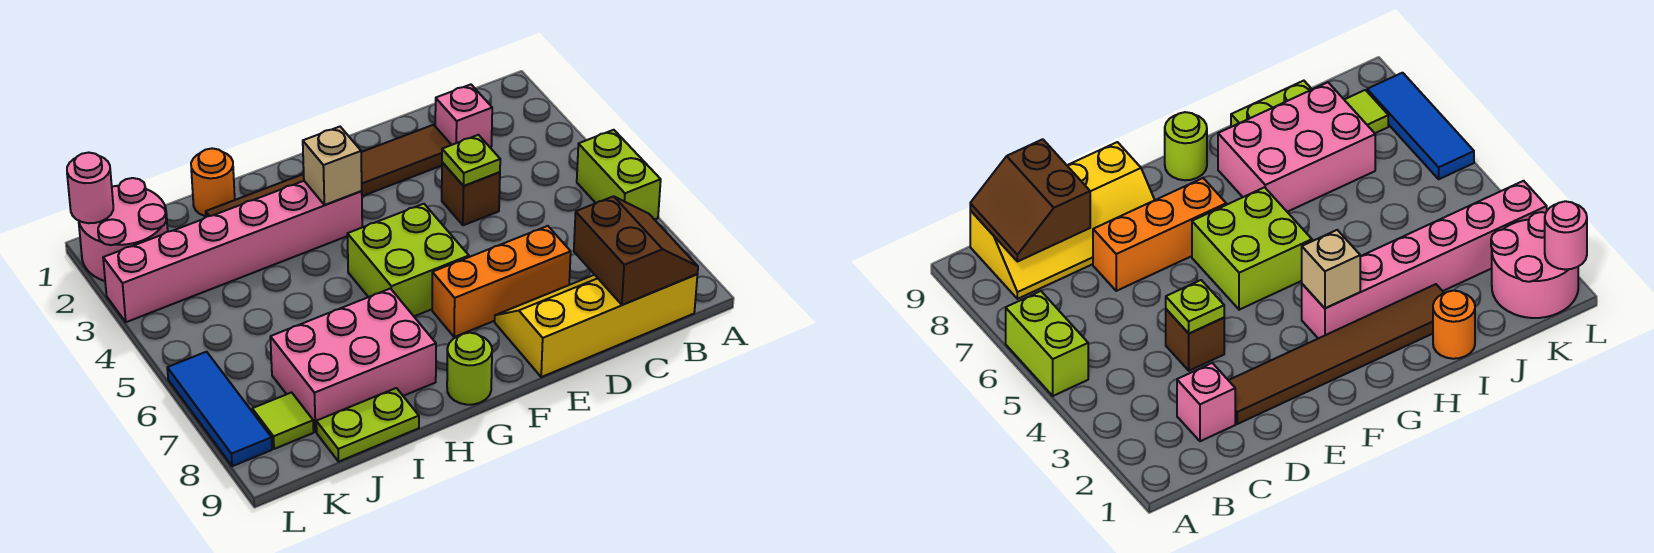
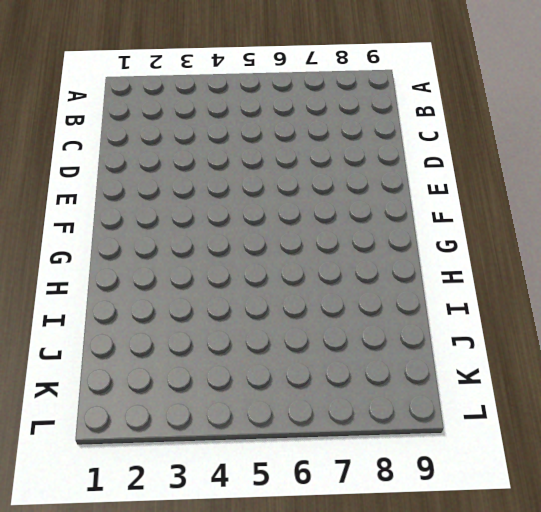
none -> lime brick A5:A6 level 1
none -> yellow slope B8:E9 level 1 top 9
none -> pink brick C2 level 1

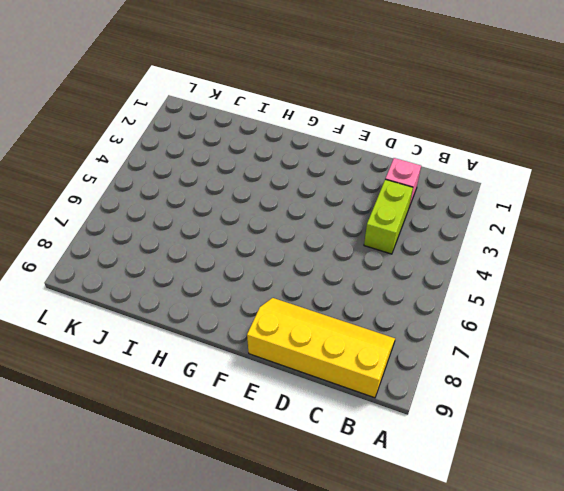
lime brick C3:C4 level 1 -> lime brick A5:A6 level 1
none -> brown tile D2:I2 level 1
none -> brown brick D4 level 1
none -> orange brick D7:F7 level 1

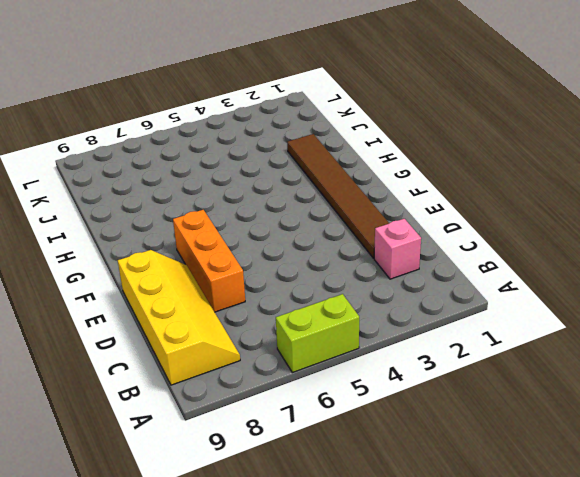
none -> brown brick D4 level 1
none -> lime brick F5:G6 level 1
none -> pink brick G3:L3 level 1

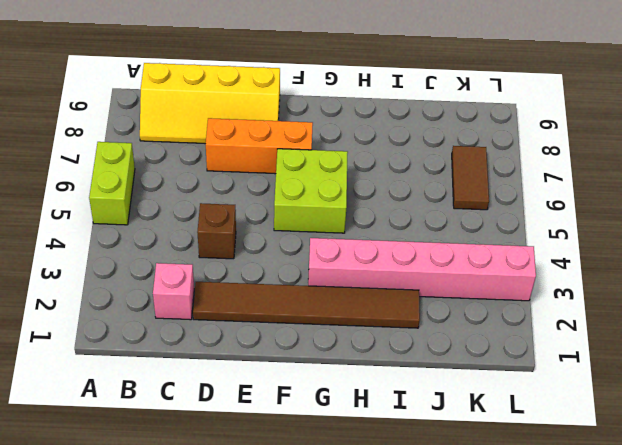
brown tile K6:K7 level 1 -> none
none -> lime round brick G9 level 1
none -> pink brick H7:J8 level 1
none -> orange round brick I1 level 1

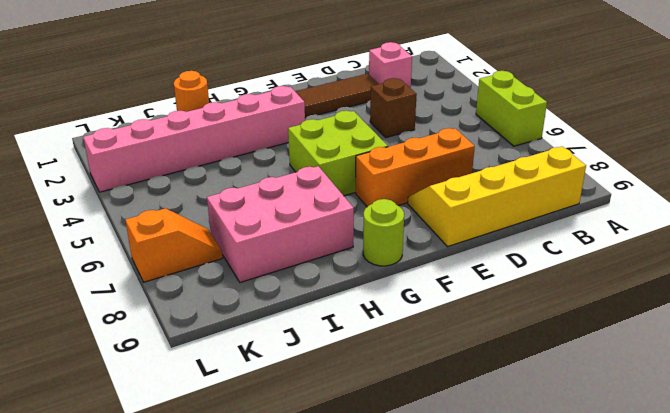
orange slope K7:L7 level 1 top L -> blue tile L6:L8 level 1
none -> lime plate I9:J9 level 1
none -> pink round brick K1:L2 level 1
none -> lime tile K8 level 1

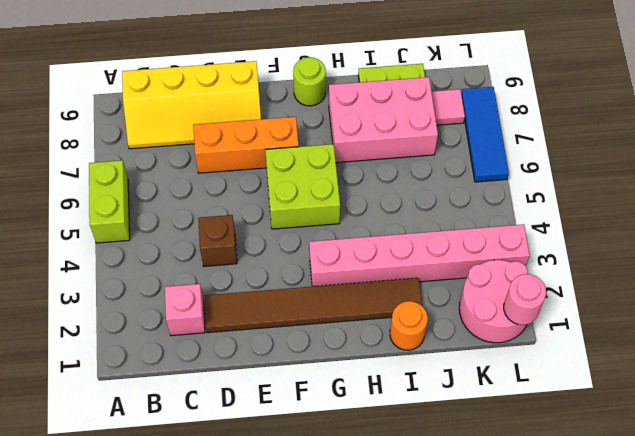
pink tile K8 level 1 -> lime tile K8 level 1
none -> brown slope B8:C9 level 2 top C
none -> lime plate D4 level 2
none -> tan brick G3 level 2

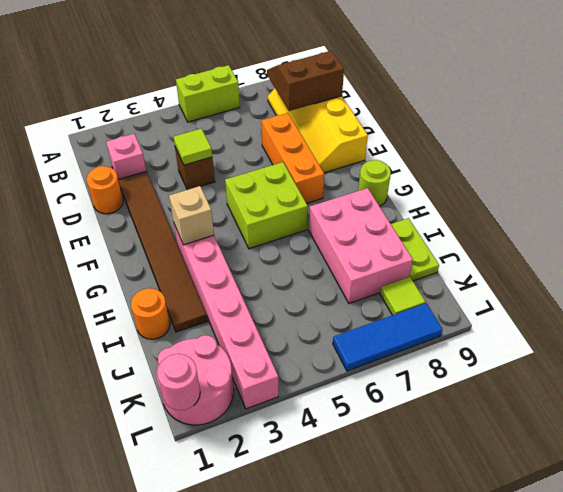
orange round brick D1 level 1 -> none
lime tile D4 level 2 -> lime plate D4 level 2

